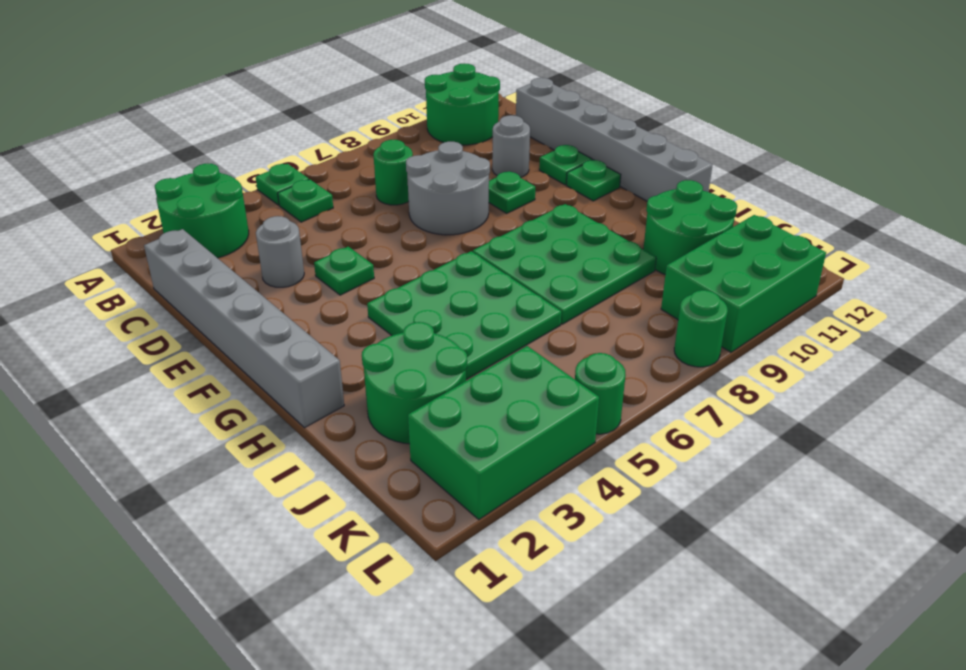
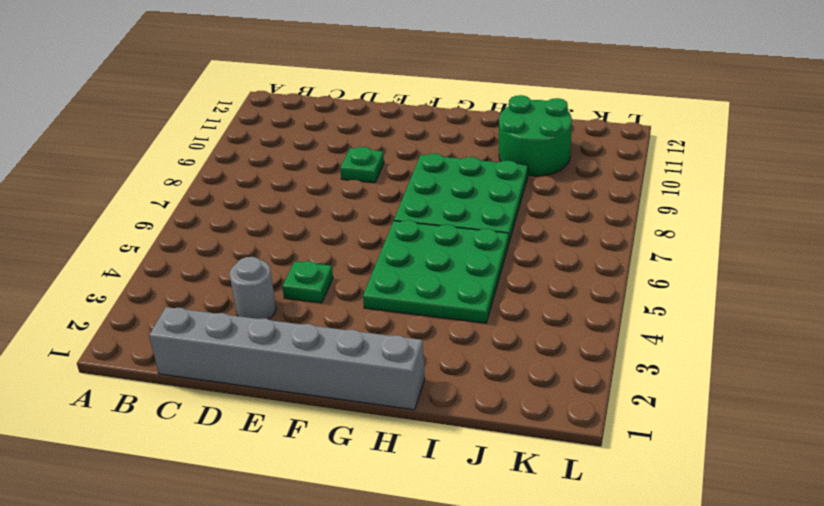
none -> green round brick A2:B3 level 1
none -> green plate A5 level 1
none -> green round brick A10:B11 level 1

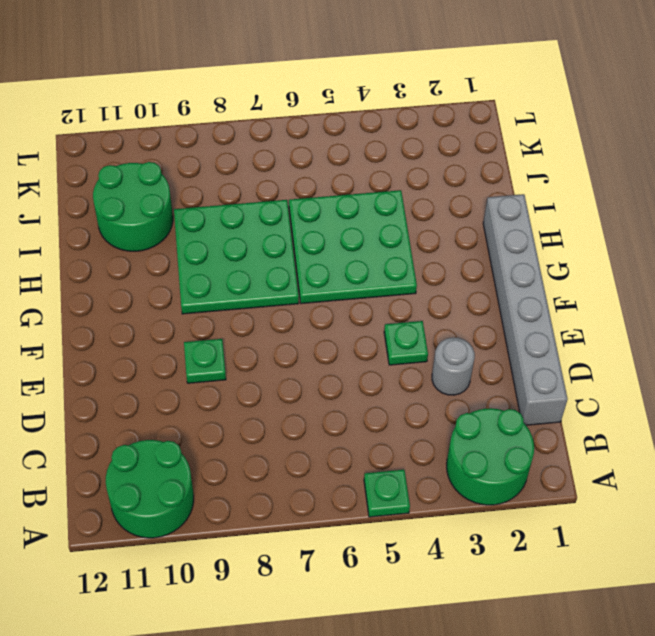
none -> green plate B5 level 1
none -> green round brick C7 level 1
none -> grey brick C12:H12 level 1

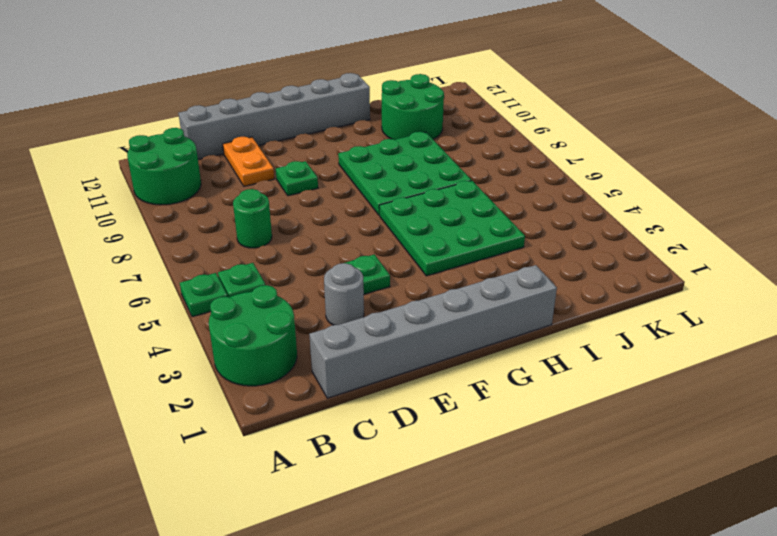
orange plate D10:D11 level 1 -> grey round brick D10 level 1
none -> grey round brick D7:E8 level 1
none -> green plate E11 level 1
none -> green plate F11 level 1

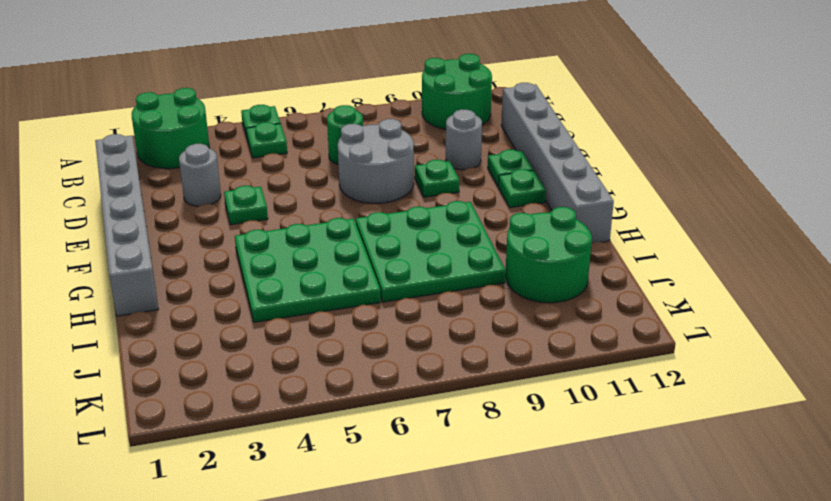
none -> green round brick I2:J3 level 1
none -> green brick K2:L4 level 1
none -> green brick K9:L11 level 1

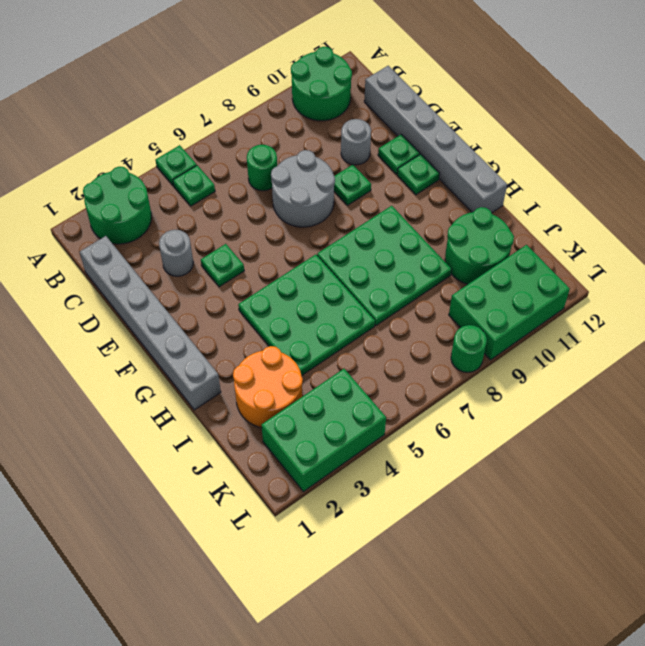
orange round brick I2:J3 level 1 -> green round brick I2:J3 level 1
none -> green round brick L5 level 1

